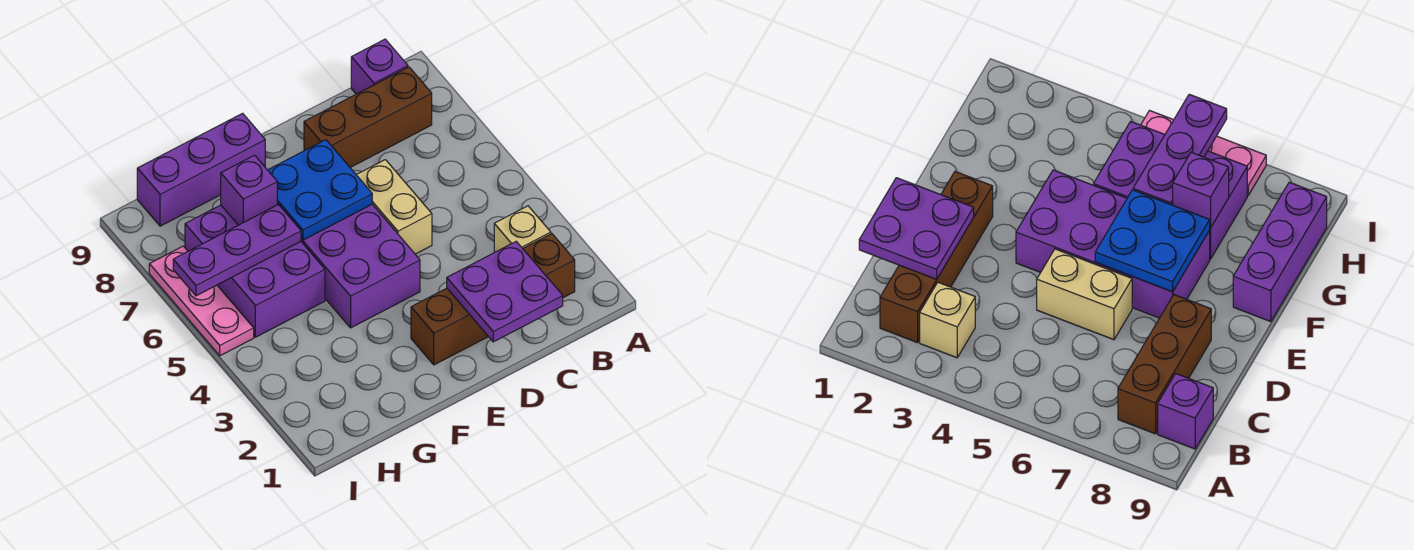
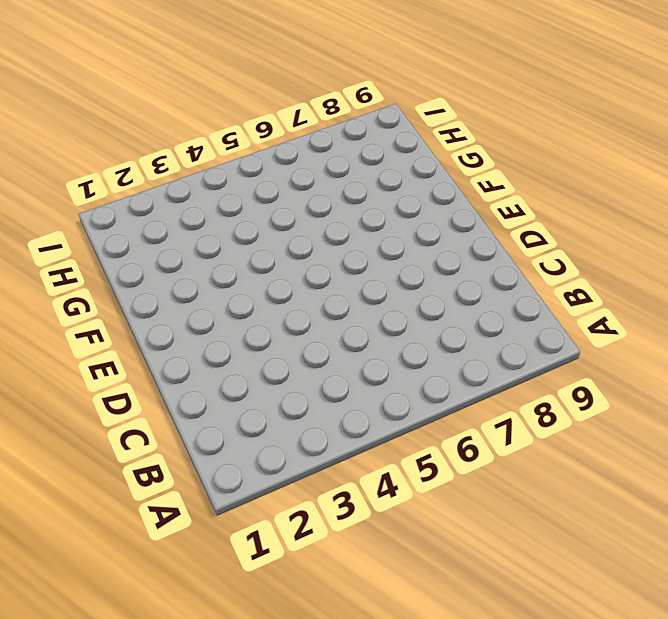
none -> brown brick B2:E2 level 1
none -> tan brick B3 level 1
none -> brown brick B8:D8 level 1

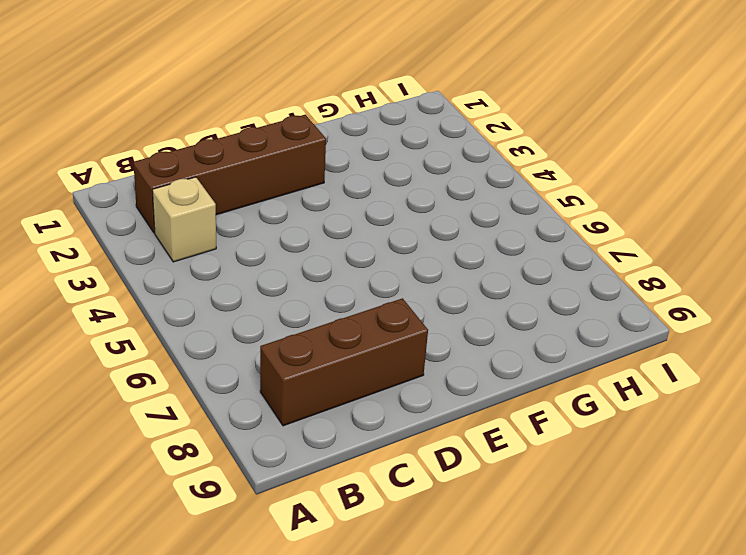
none -> purple brick B9 level 1
none -> tan brick D5:D6 level 1
none -> purple brick E4:F7 level 1

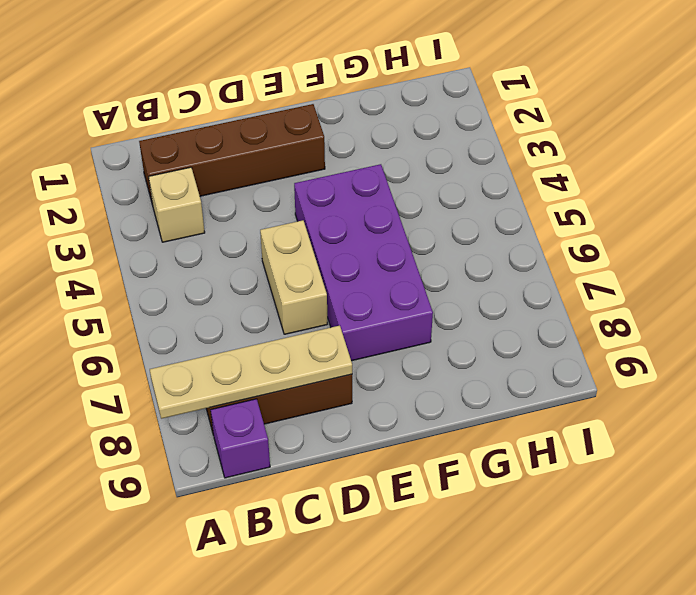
tan plate A8:D8 level 2 -> none
none -> purple brick F9:H9 level 1
none -> purple brick G5:H7 level 1
none -> pink plate I5:I7 level 1

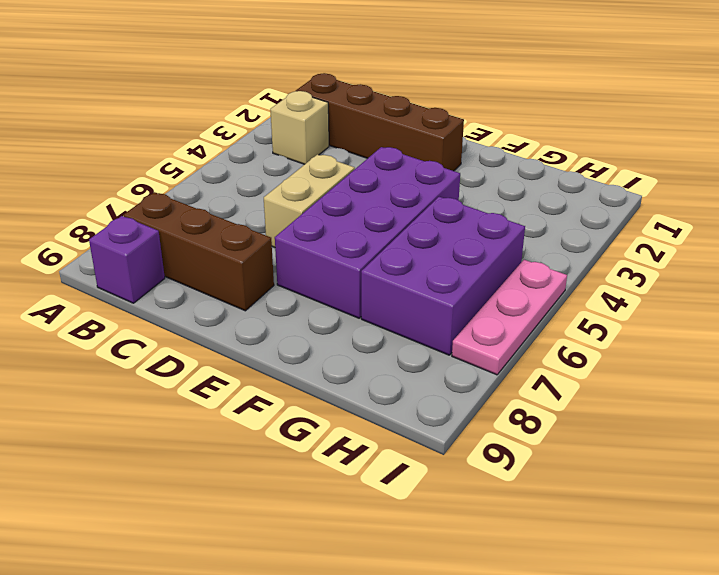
none -> purple brick F9:H9 level 1
none -> purple plate C1:D2 level 2
none -> blue plate E6:F7 level 2

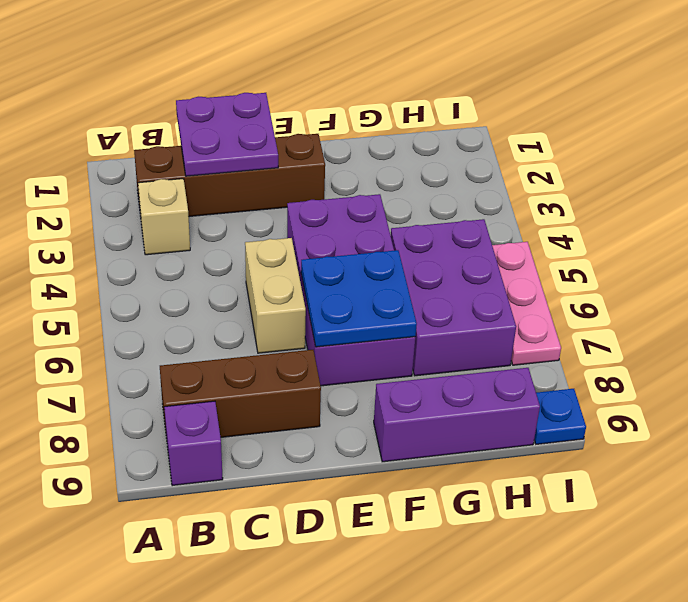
blue plate I9 level 1 -> none
none -> purple plate G6:I6 level 2
none -> purple brick G7 level 2

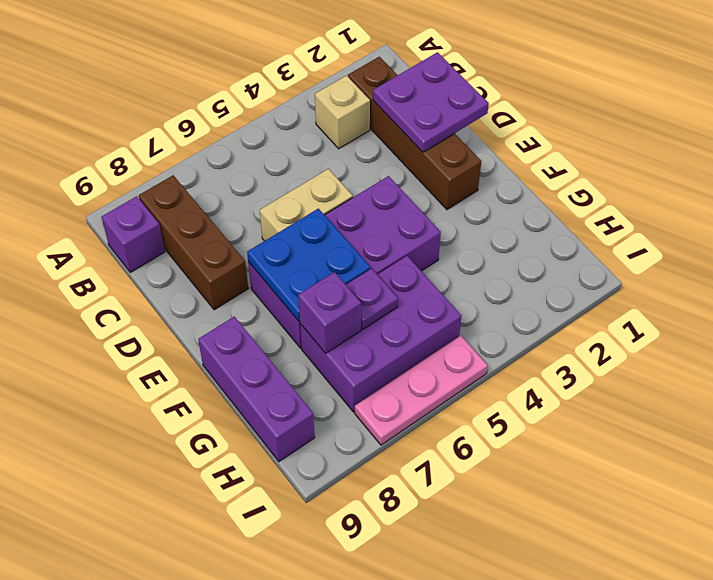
purple plate G6 level 2 -> purple plate G6:I6 level 2

